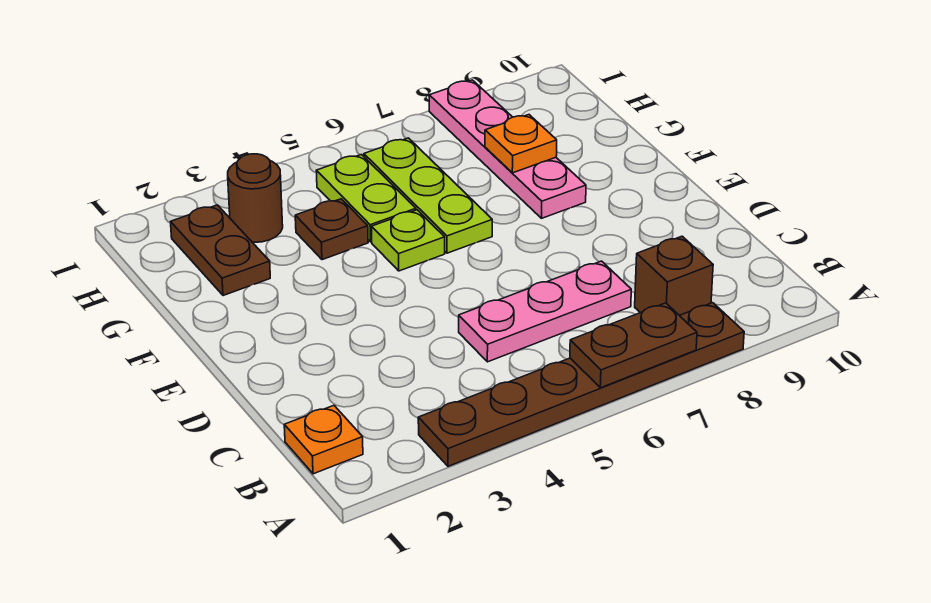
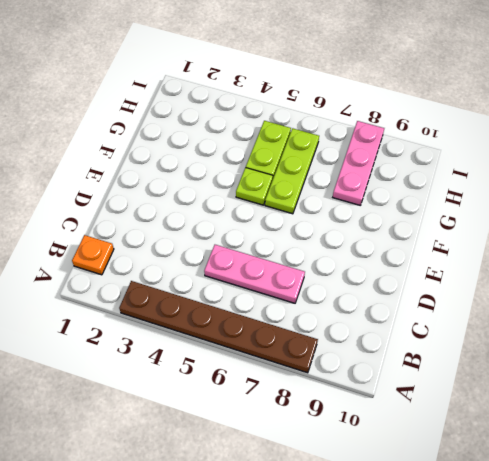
pink plate G8:I8 level 1 -> pink plate F8:I8 level 1
none -> brown brick B8 level 1
none -> brown plate G2:H2 level 1
none -> brown plate G4 level 1

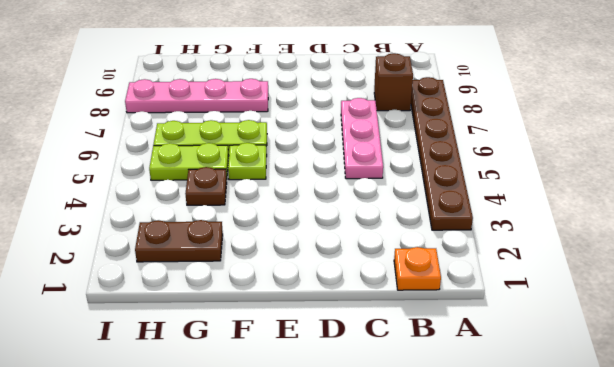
none -> brown round brick H3 level 1
none -> brown plate A6:A7 level 2
none -> orange plate G8 level 2

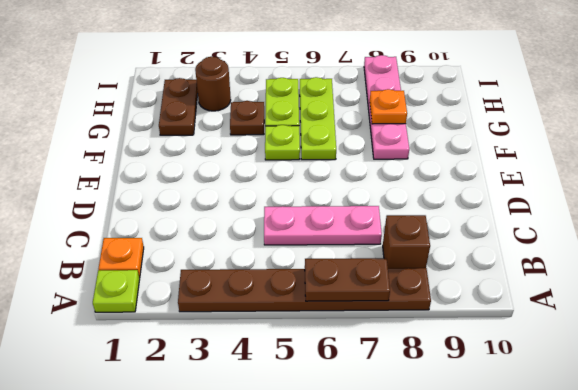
lime plate A1 level 1 -> none

